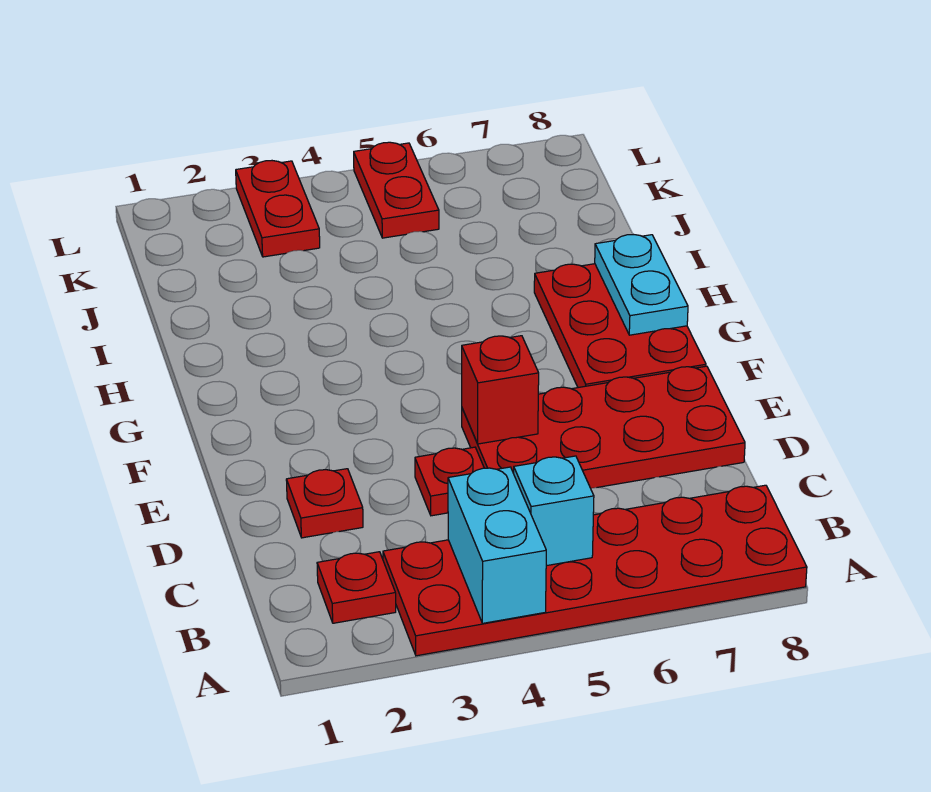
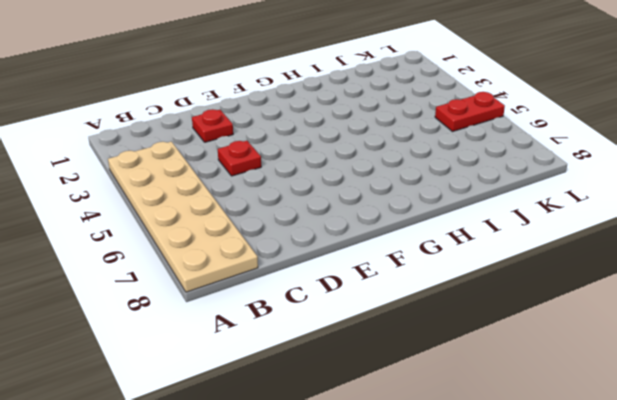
tan plate A3:B8 level 1 -> red plate A3:B8 level 1
none -> red plate B2 level 1
none -> red plate D5:E8 level 1
none -> red plate F7:H8 level 1

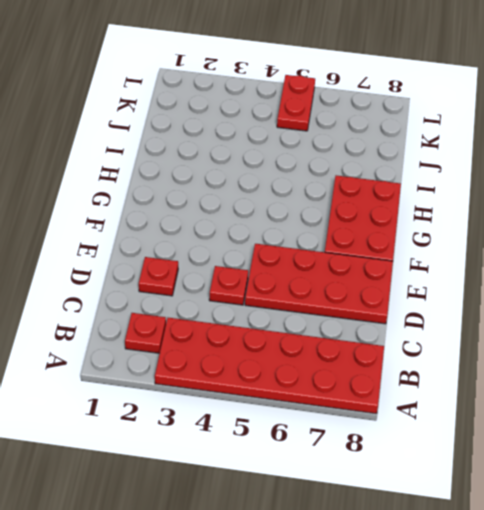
none -> red plate K3:L3 level 1
none -> cyan brick A4:B4 level 2
none -> cyan brick B5 level 2

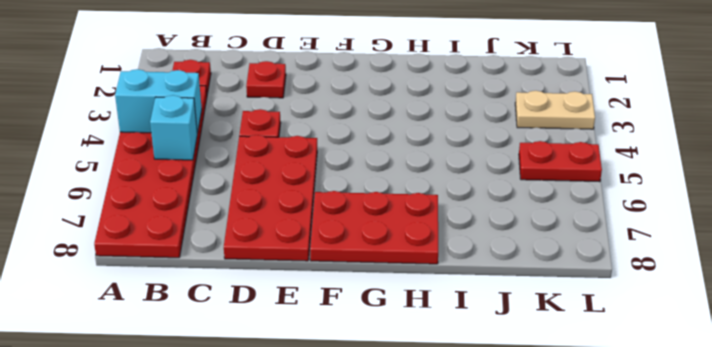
tan plate K3:L3 level 1 -> red plate K3:L3 level 1
none -> red brick E5 level 2
none -> cyan plate G8:H8 level 2

